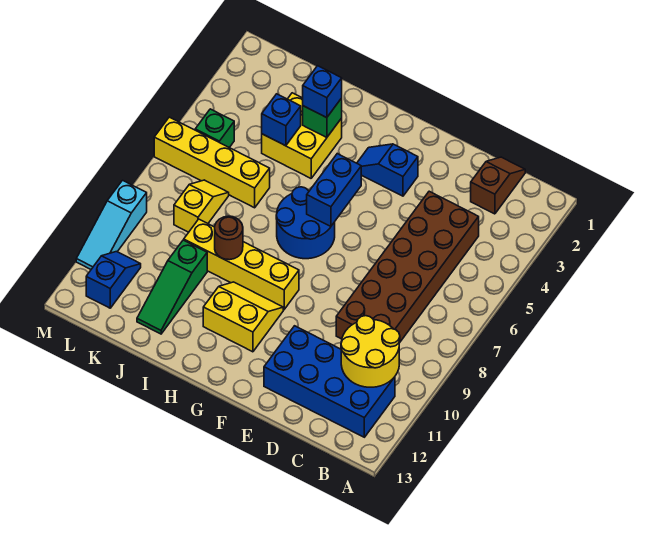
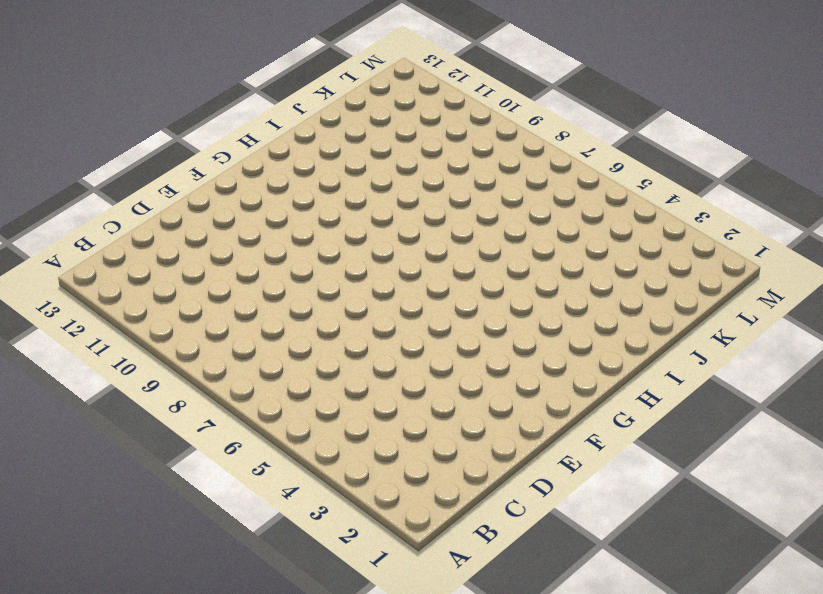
none -> blue brick B11:E12 level 1
none -> brown slope C1:C2 level 1 top 2
none -> brown brick C4:D9 level 1

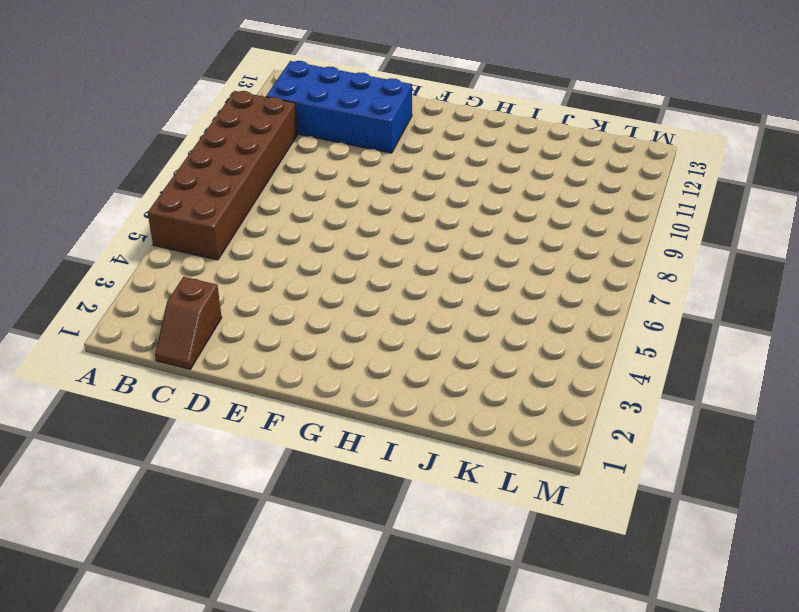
brown brick A5:B10 level 1 -> brown brick C4:D9 level 1
none -> blue slope F3:G3 level 1 top F
none -> blue round brick G6:H7 level 1
none -> yellow brick G9:J9 level 1

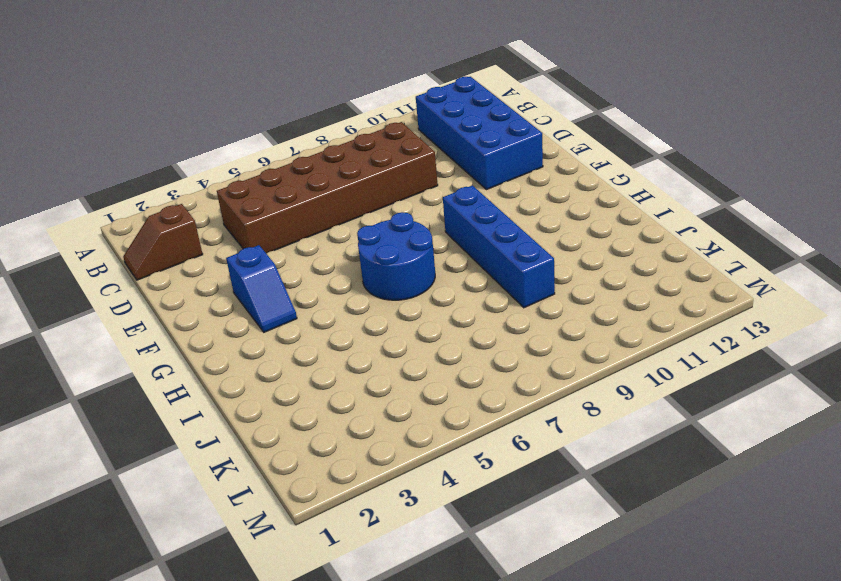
blue brick G9:J9 level 1 -> yellow brick G9:J9 level 1
none -> yellow slope G10:H11 level 1 top 11
none -> yellow brick I3:J4 level 1
none -> yellow brick J6:M6 level 1

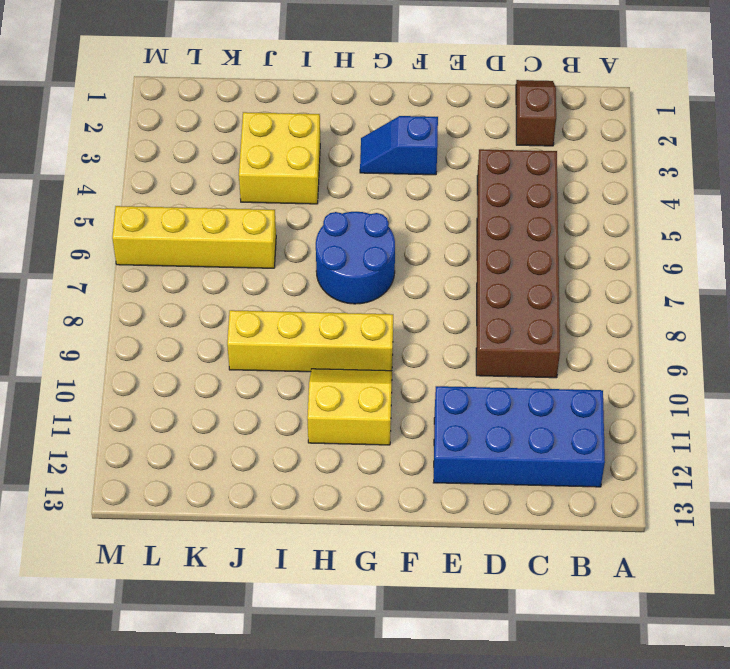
none -> green slope J10:J12 level 1 top 10
none -> yellow slope K7:K8 level 1 top 8
none -> green brick L5 level 1

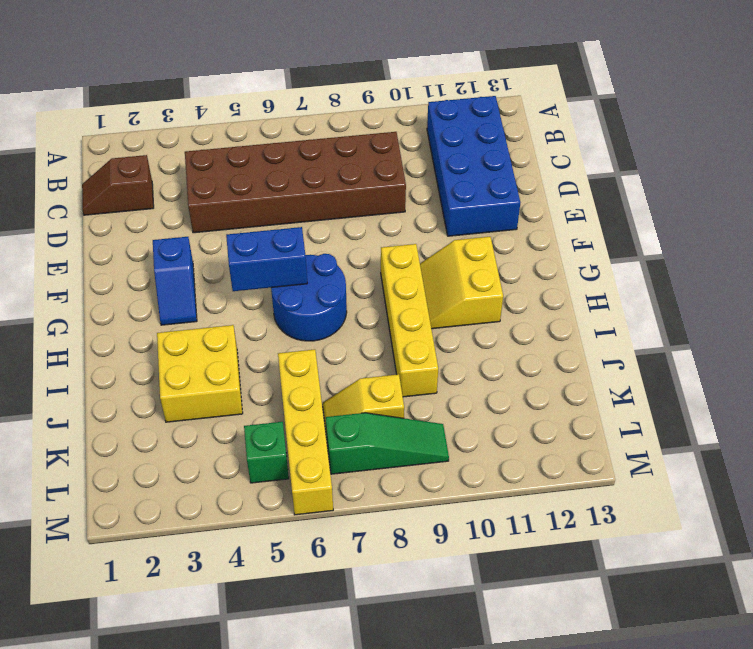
green slope L7:L9 level 1 top 7 -> green slope J10:J12 level 1 top 10
none -> blue slope L11:L12 level 1 top 12
none -> cyan slope M9:M11 level 1 top 9
none -> yellow round brick B10:C11 level 2

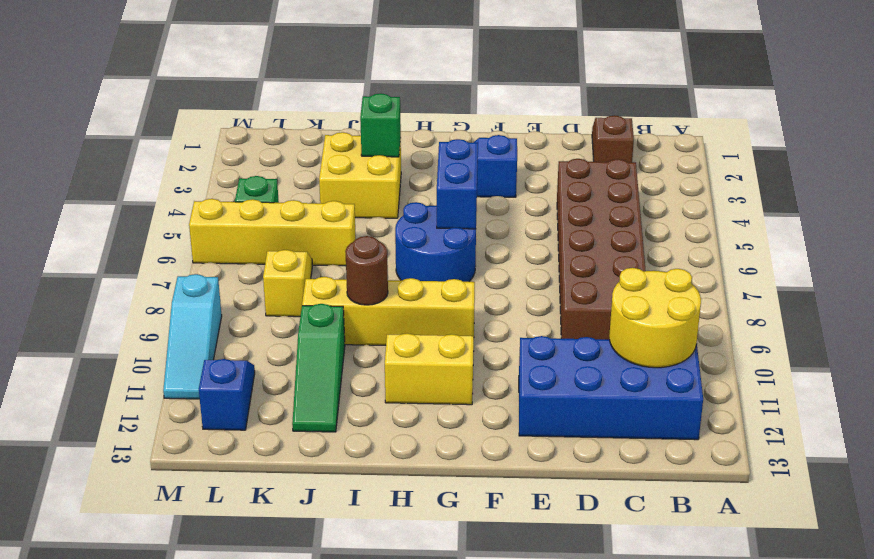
none -> blue brick J4 level 2
none -> blue brick I3 level 3

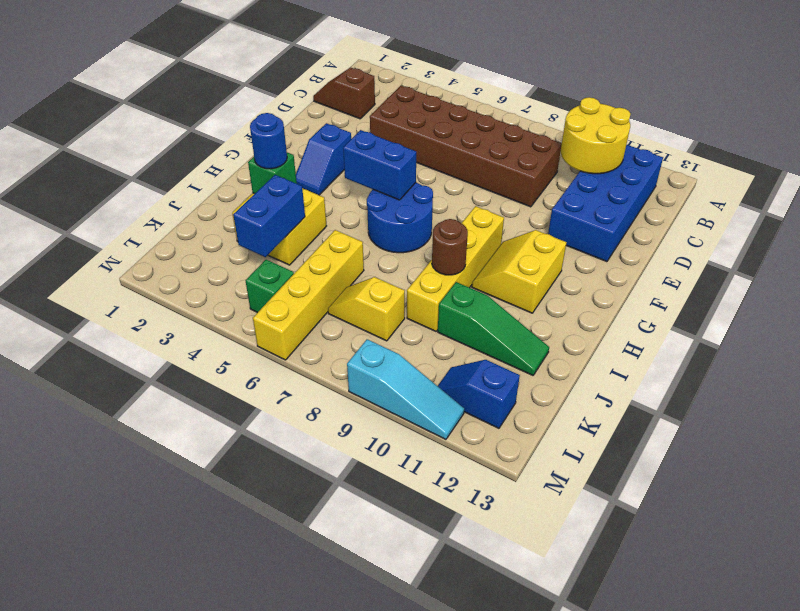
blue round brick I3 level 3 -> blue brick I3 level 3
blue brick J4:K4 level 2 -> blue brick J4 level 2

